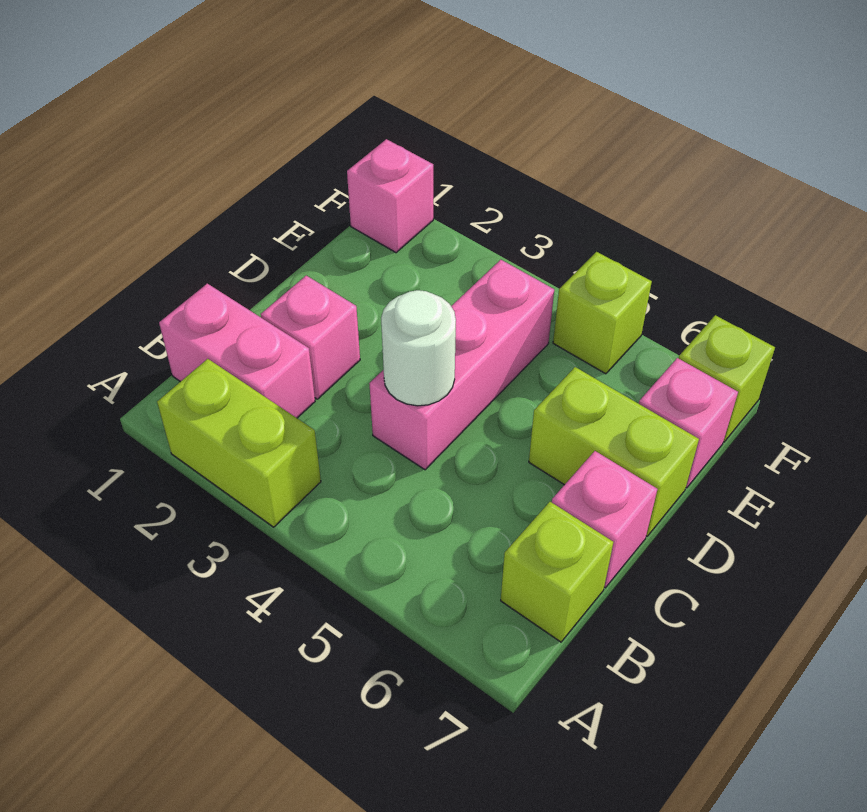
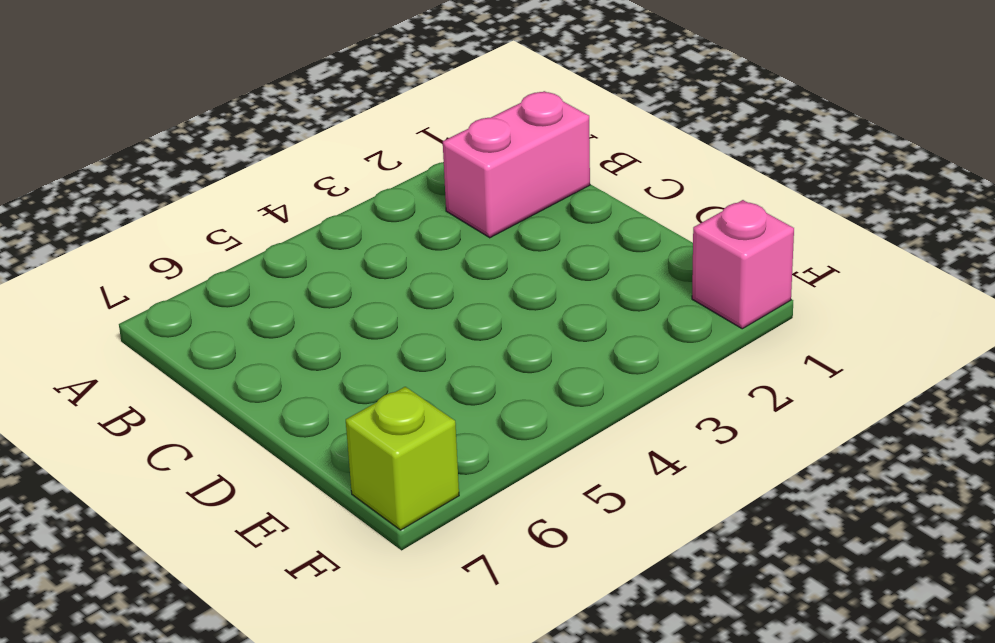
none -> lime brick A2:A3 level 1
none -> lime brick B7 level 1
none -> pink brick C2 level 1

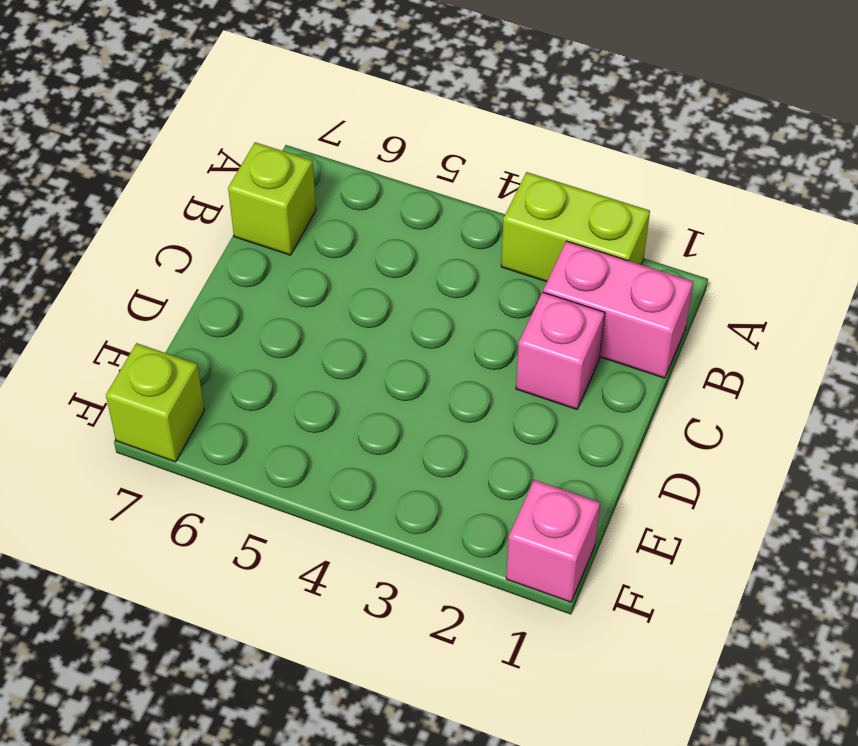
none -> pink brick C4:E4 level 1
none -> pink brick C7 level 1
none -> lime brick D6:D7 level 1

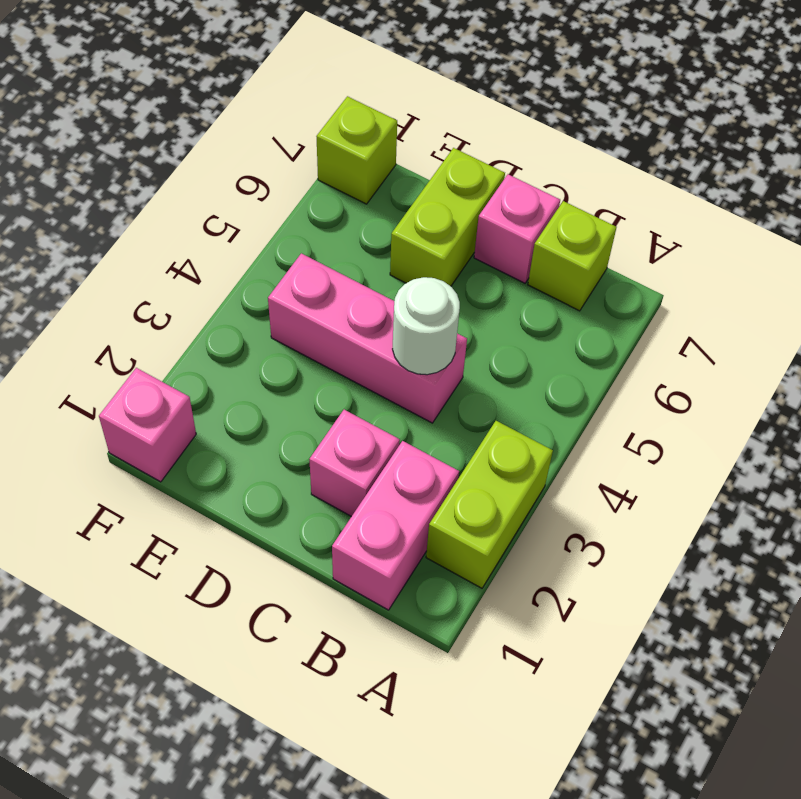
none -> pink brick E7 level 1
none -> lime brick F5 level 1

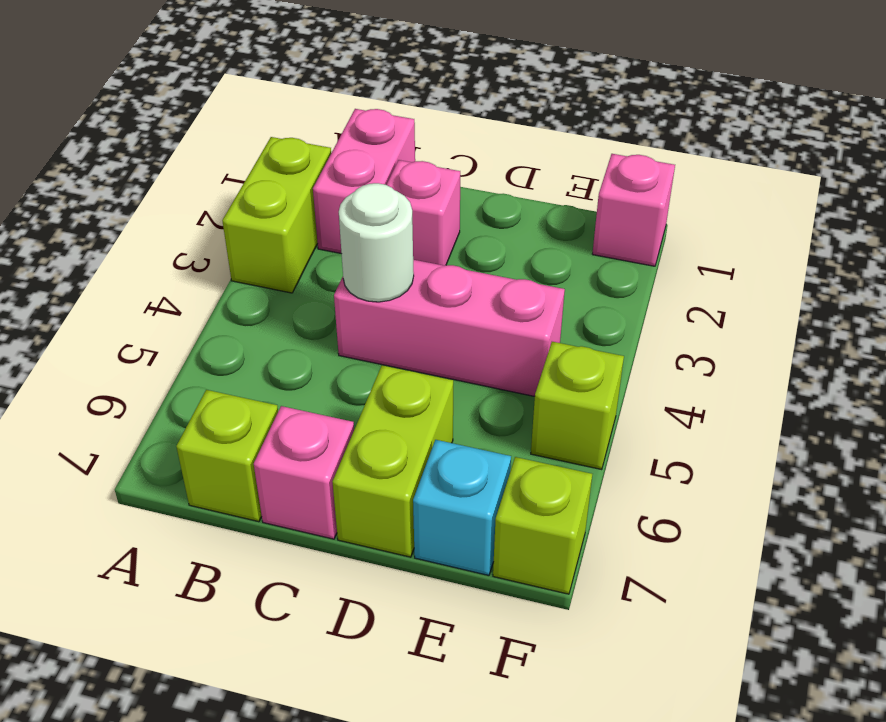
cyan brick E7 level 1 -> pink brick E7 level 1

